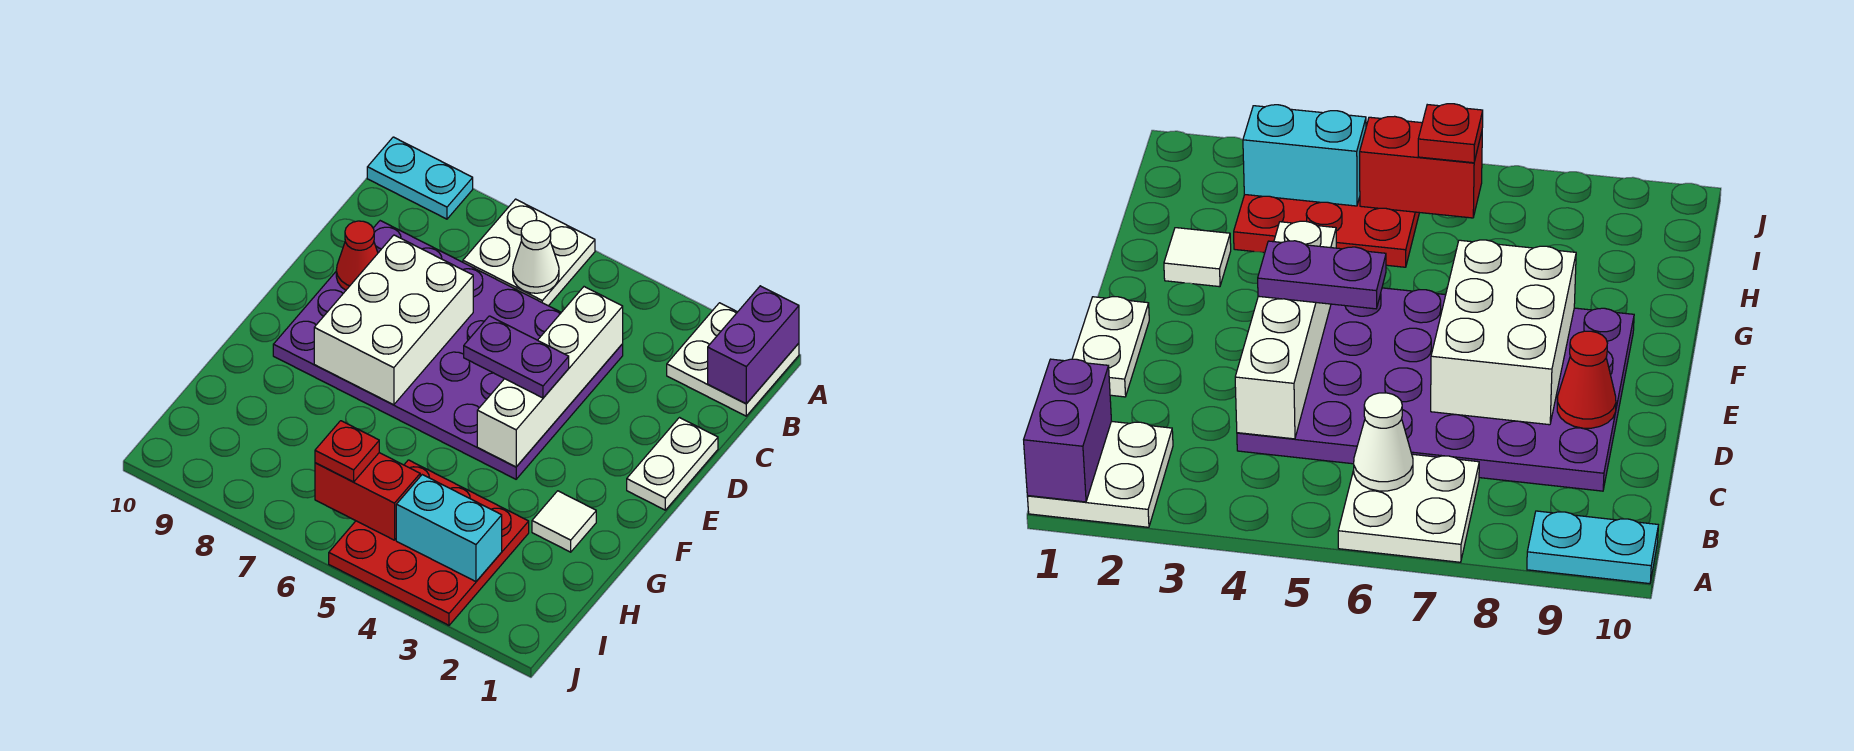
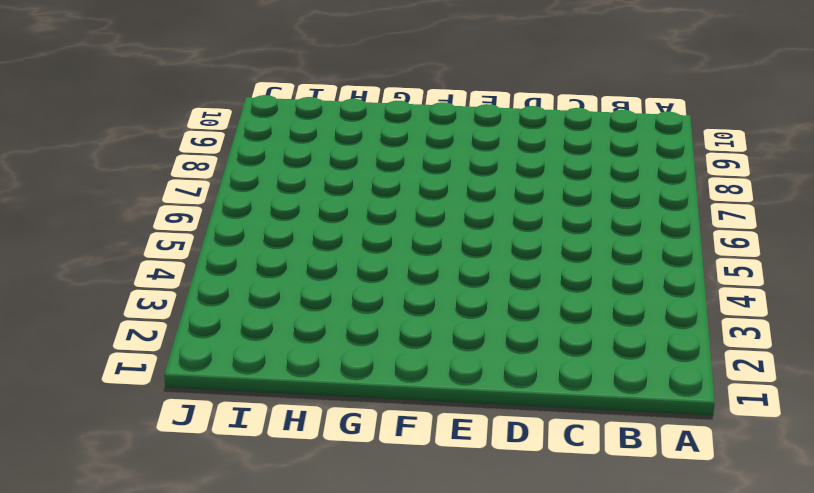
none -> white plate A1:B2 level 1
none -> white plate A6:B7 level 1
none -> cyan plate A9:A10 level 1

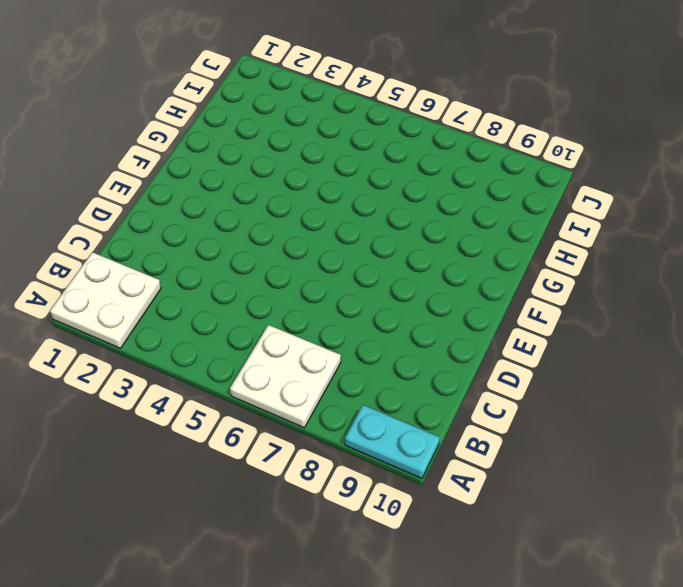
none -> purple plate C4:F9 level 1
none -> white plate D1:E1 level 1
none -> white tile G2 level 1

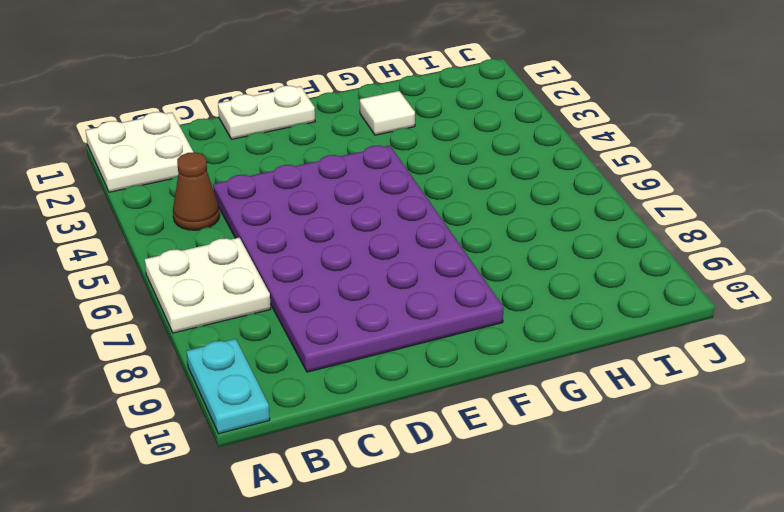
brown cone B4 level 1 -> none
none -> red plate H3:J5 level 1
none -> purple brick A1:B1 level 2
none -> white cone B6 level 2

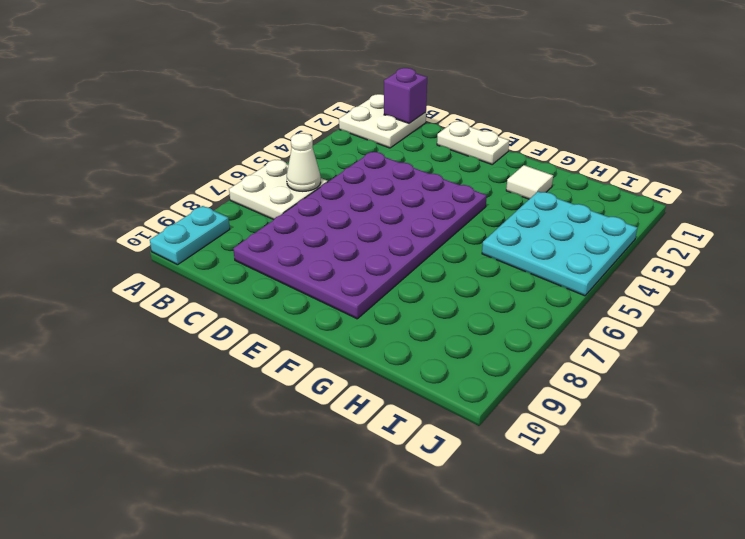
purple brick B1 level 2 -> purple brick A1:B1 level 2
cyan plate H3:J5 level 1 -> red plate H3:J5 level 1
none -> white brick C4:F4 level 2
none -> white brick D7:F8 level 2
none -> red cone D9 level 2

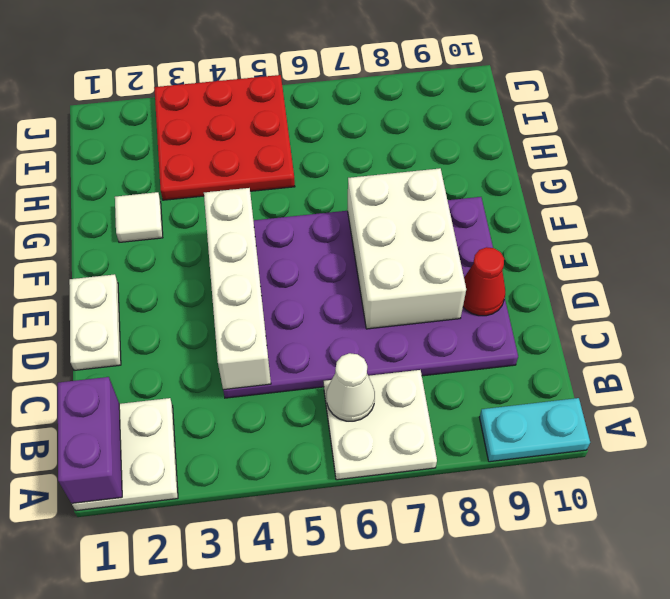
none -> cyan brick I3:I4 level 2
none -> red brick I5:I6 level 2
none -> purple plate E4:E5 level 3

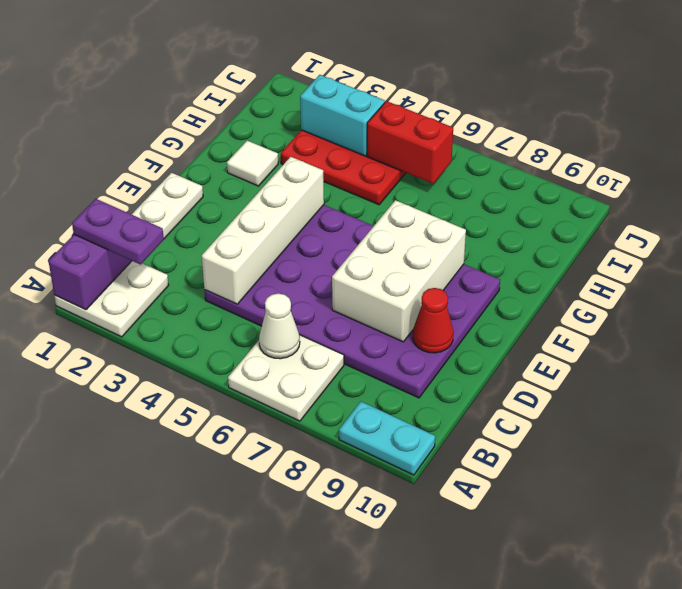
purple plate B1:B2 level 3 -> purple plate E4:E5 level 3
none -> red plate I6 level 3

